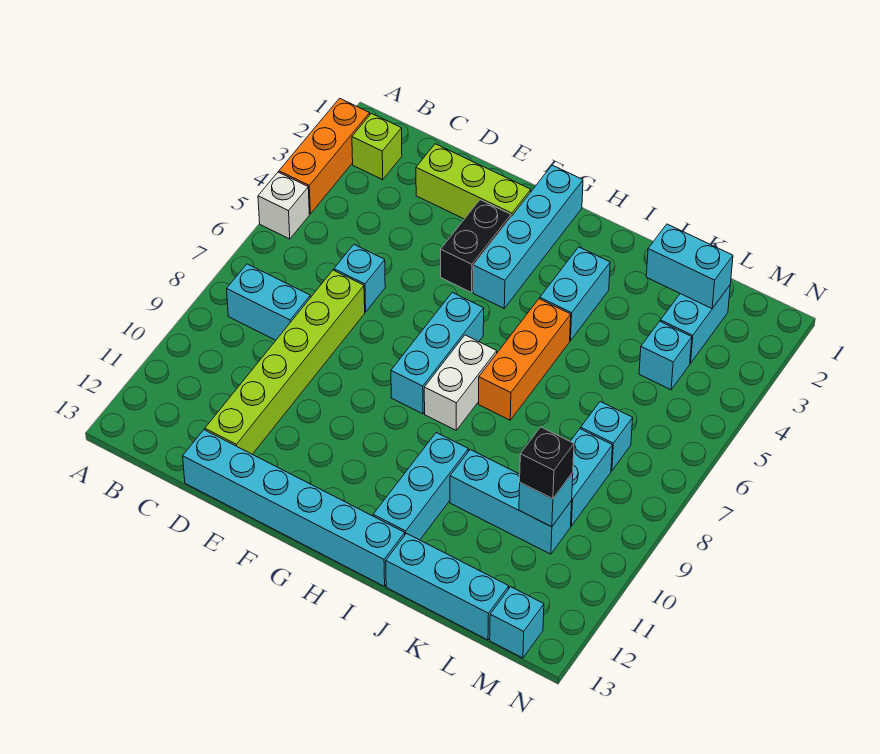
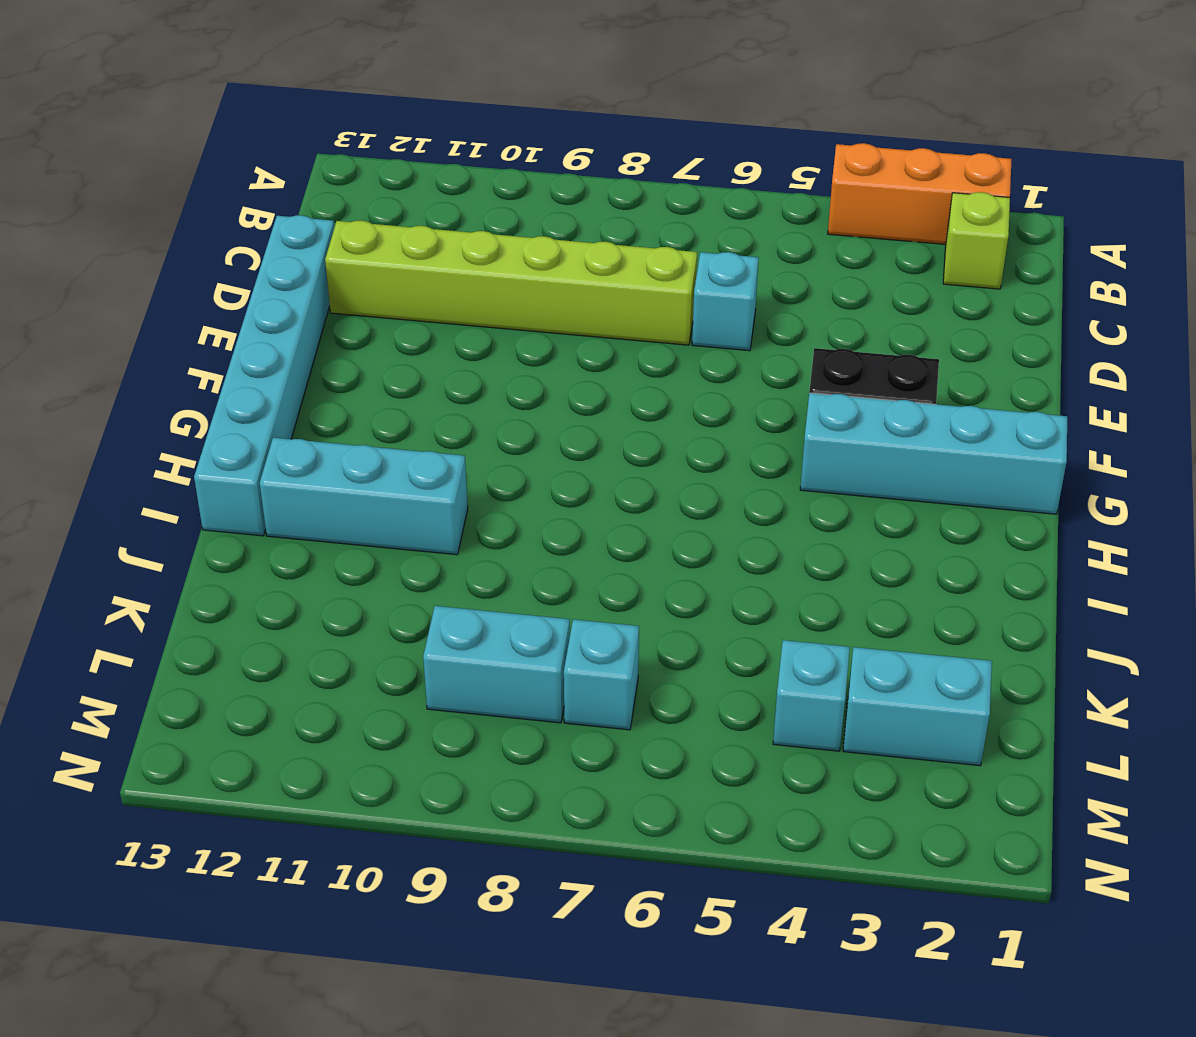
none -> white brick A5 level 1
none -> cyan brick B8:C8 level 1
none -> lime brick D2:F2 level 1

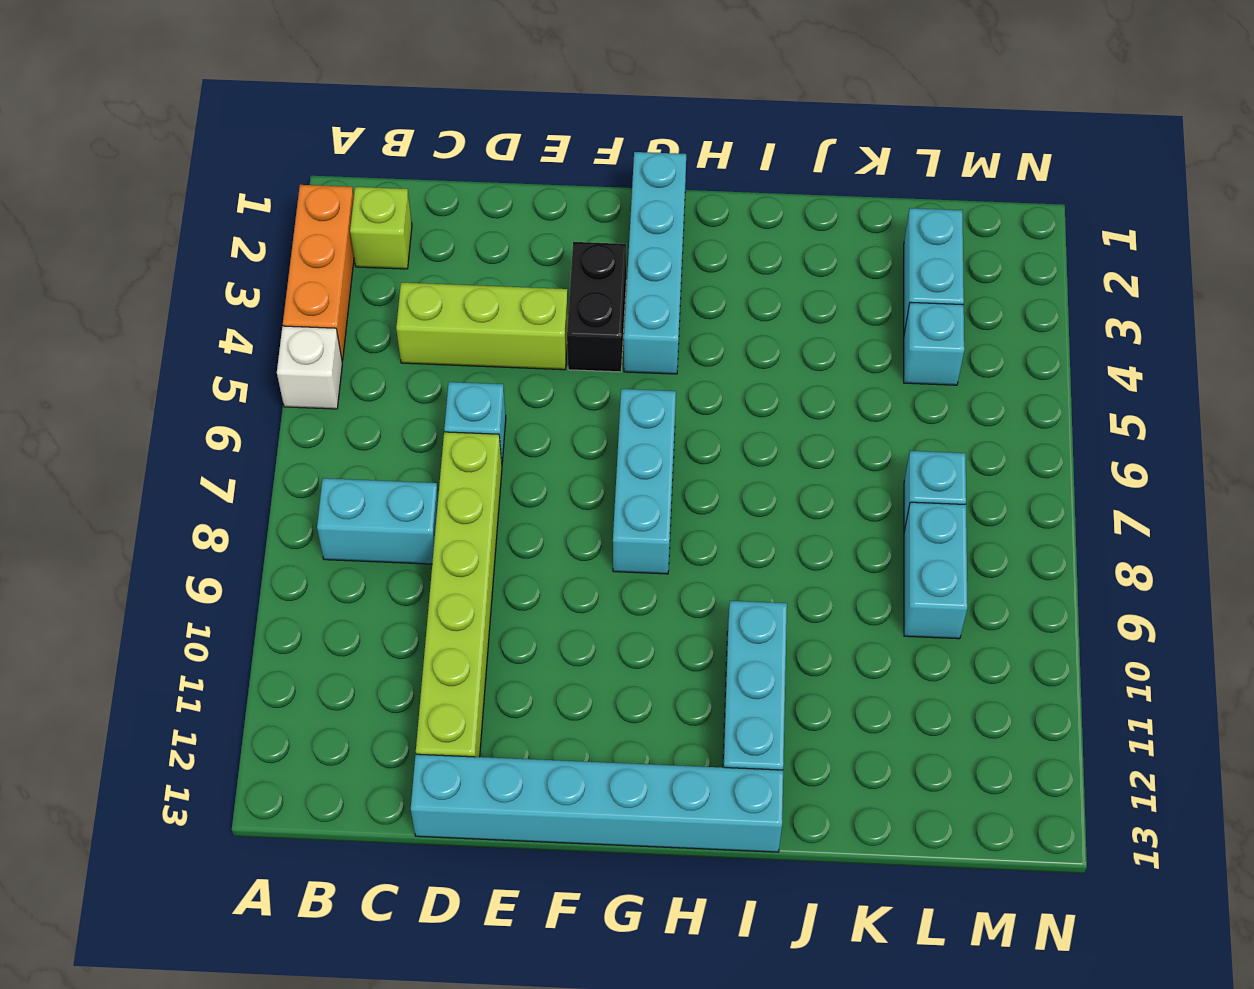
lime brick C4:E4 level 1 -> lime brick D2:F2 level 1
none -> white brick H7:H8 level 1
none -> cyan brick I3:I4 level 1
none -> orange brick I5:I7 level 1

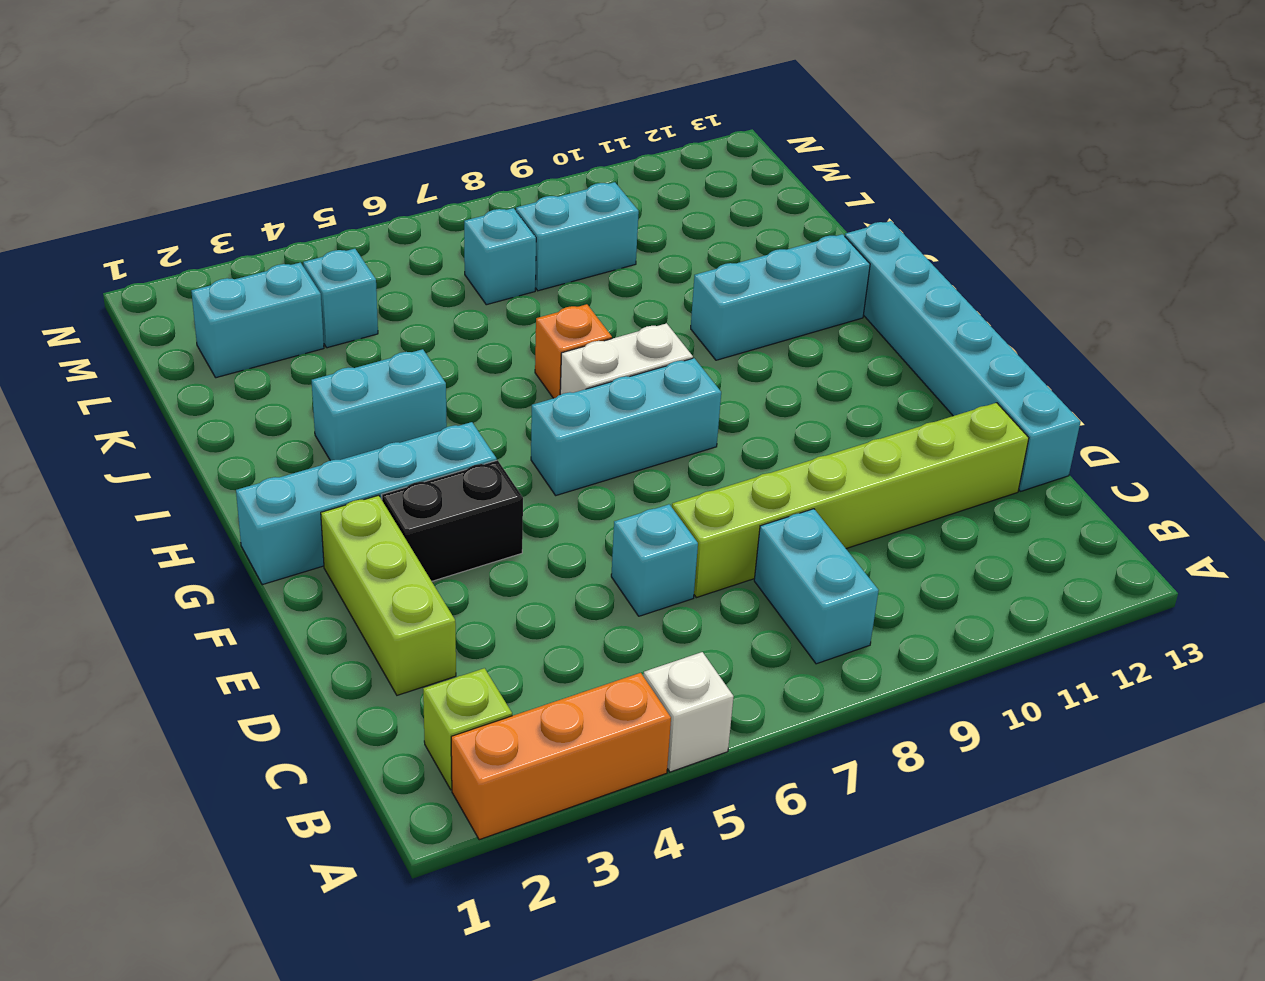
orange brick I7 level 1 -> orange brick I5:I7 level 1
none -> cyan brick J10:L10 level 1
none -> cyan brick J13:L13 level 1
none -> cyan brick M13 level 1

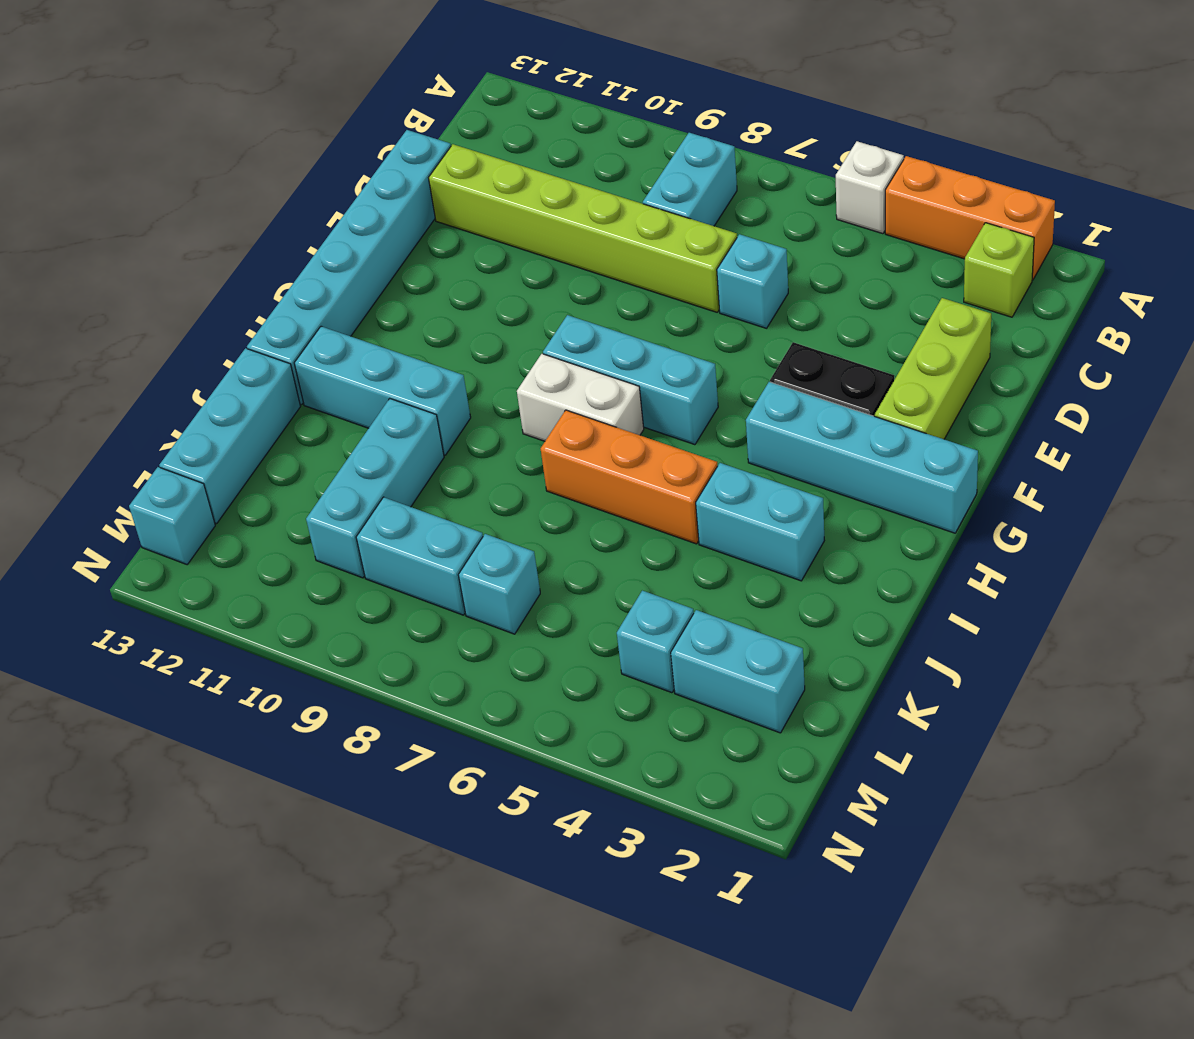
none -> cyan brick K2:L2 level 2
none -> cyan brick L10 level 2
none -> black brick L10 level 3

